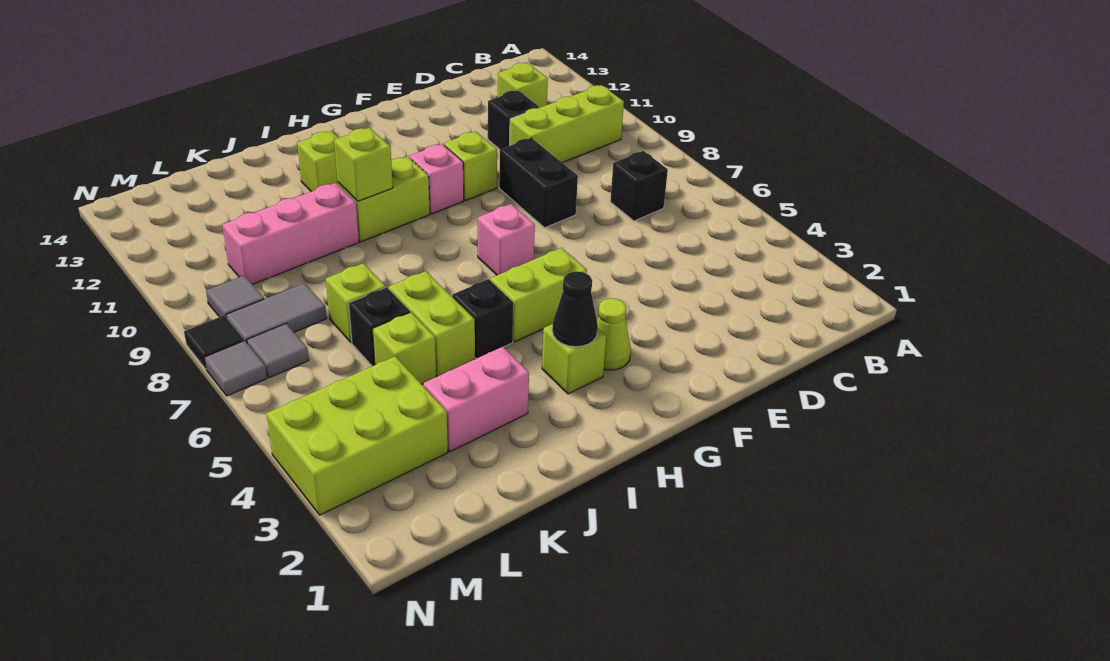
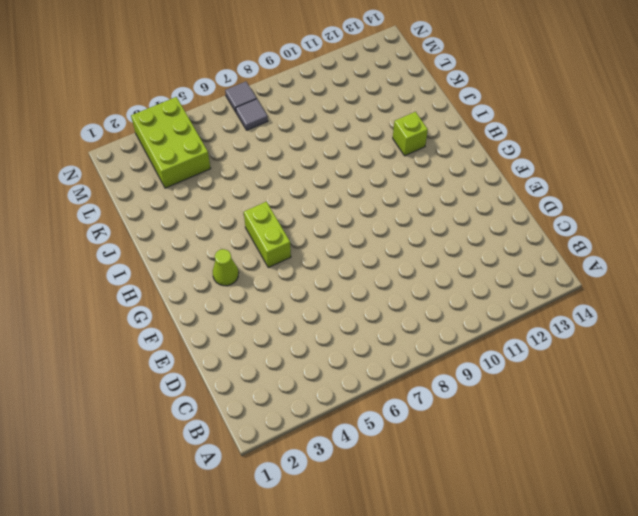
none -> lime brick B10:D10 level 1
none -> black brick C7 level 1
none -> lime brick C12 level 1

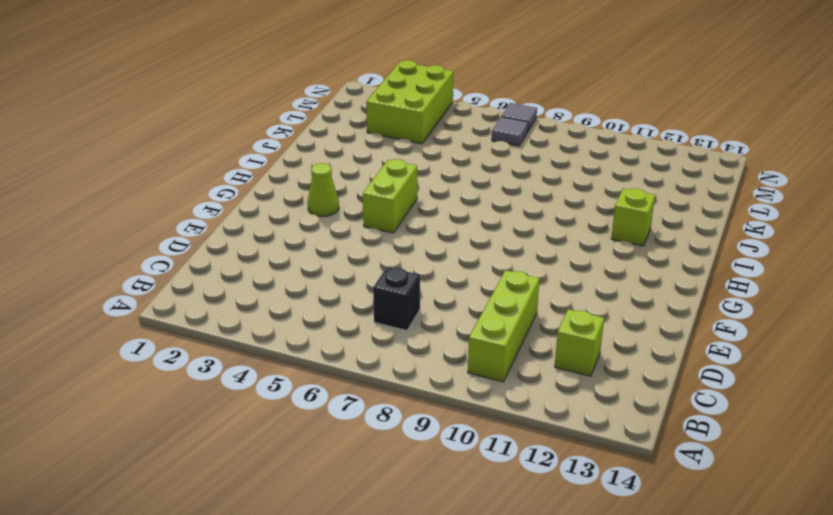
none -> black brick D11 level 1
none -> black brick E8:E9 level 1
none -> lime brick F10 level 1

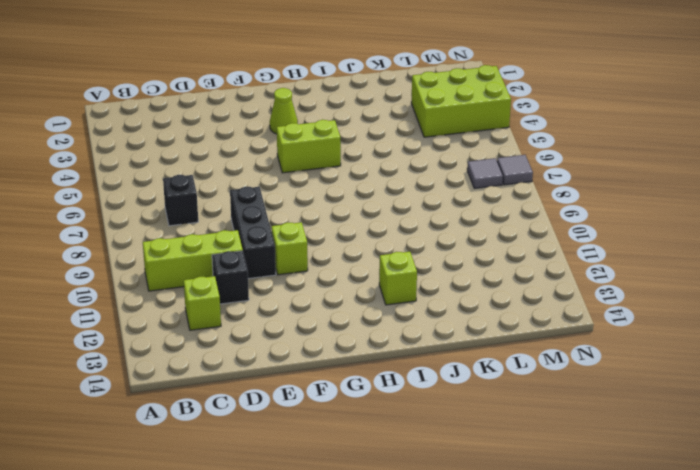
black brick E8:E10 level 1 -> black brick E8:E9 level 1
none -> pink brick G7 level 1
none -> pink brick G10 level 1
none -> lime brick H3 level 1

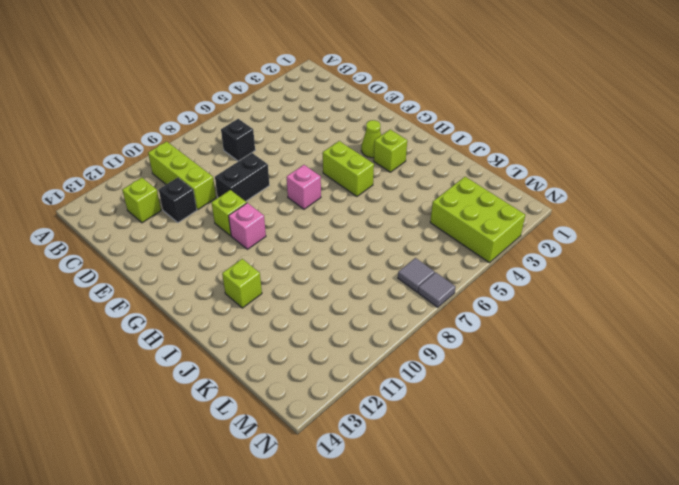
none -> lime brick H10:I10 level 1
none -> black brick I5 level 1
none -> pink brick J3:K3 level 1

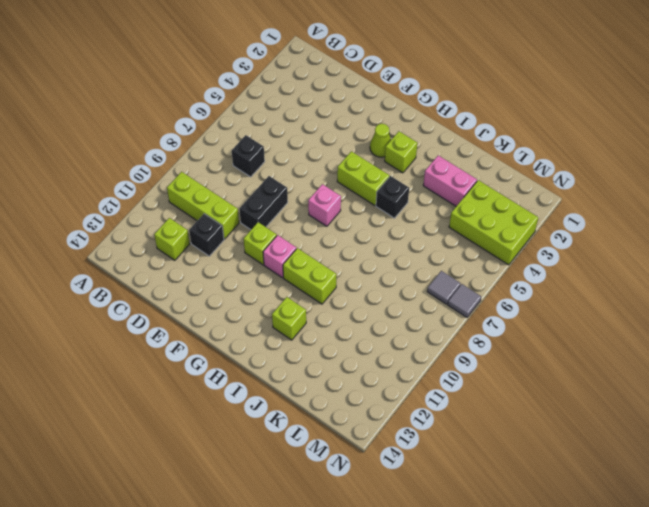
none -> lime brick J5:J6 level 1
none -> pink brick J10:L10 level 1
none -> lime brick K5 level 1

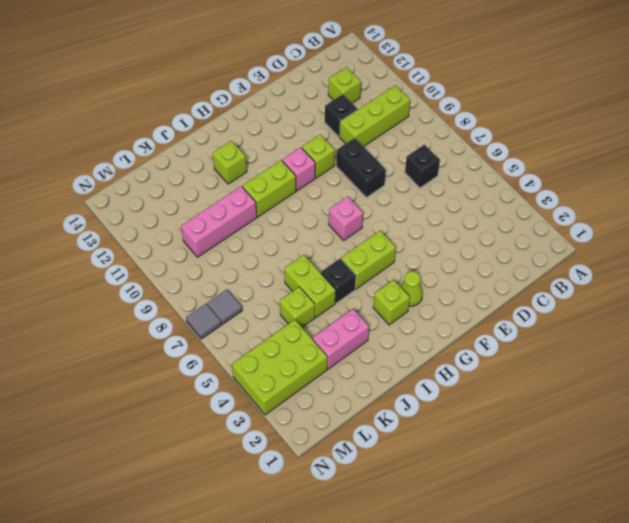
none -> black brick K6 level 1
none -> lime brick K7 level 1
none -> grey tile L8:M8 level 1

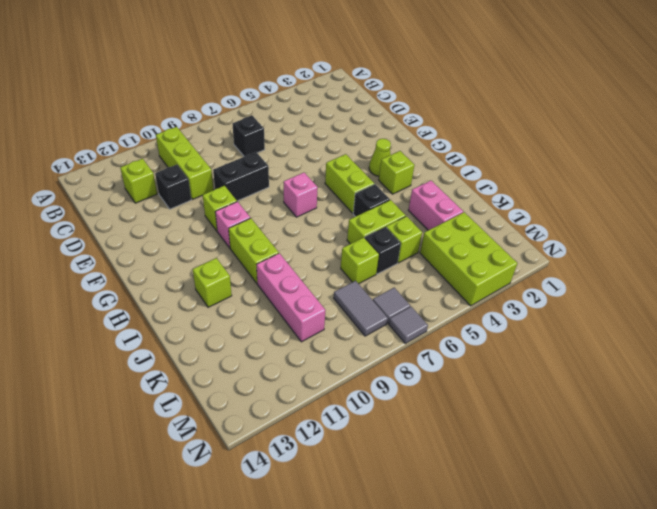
none -> grey tile M9 level 1
none -> black tile N8 level 1
none -> black cone H3 level 2

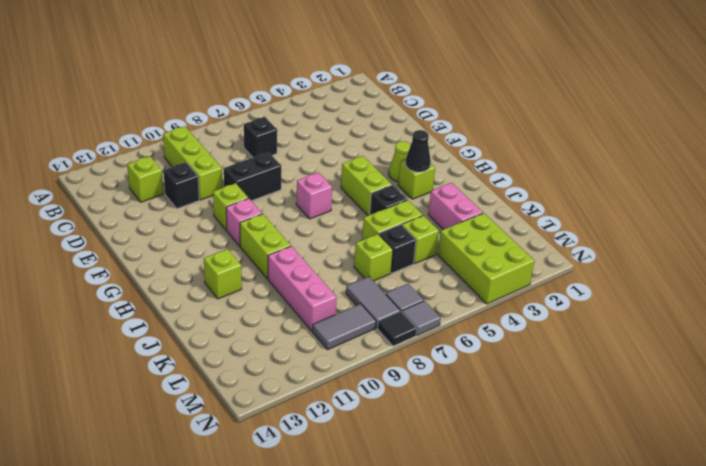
grey tile M9:M10 level 1 -> grey tile M9 level 1
none -> lime brick I10 level 2

